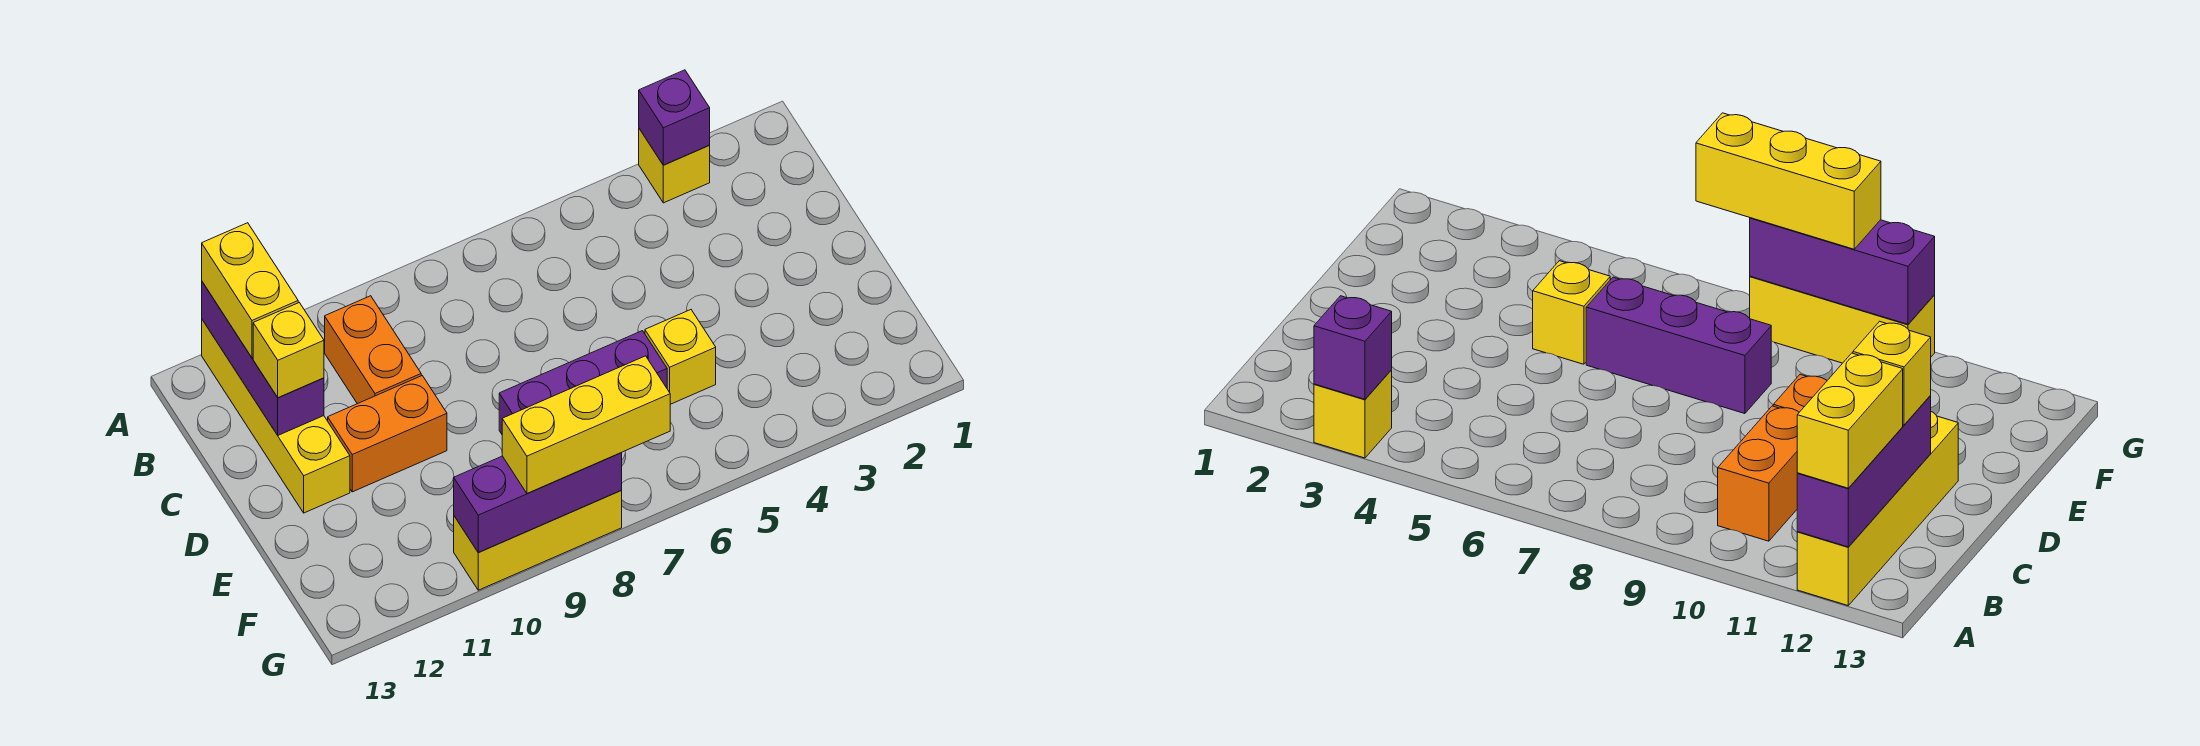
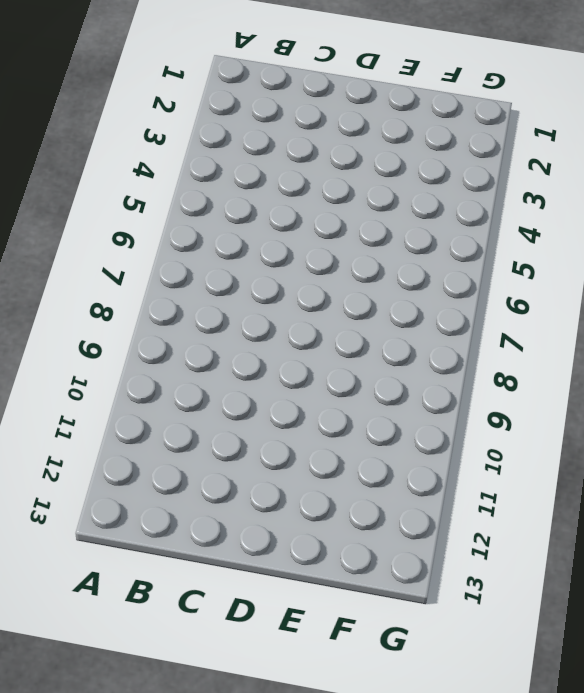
none -> yellow brick A3 level 1
none -> yellow brick A12:D12 level 1
none -> orange brick B10:C10 level 1

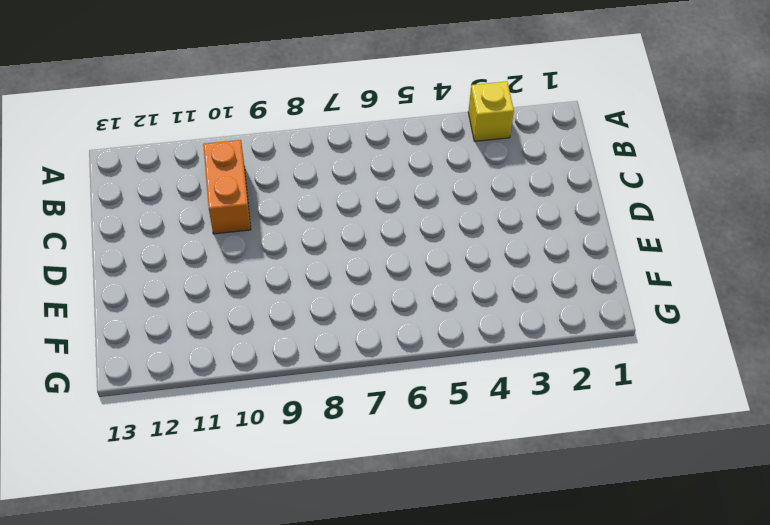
none -> yellow brick A12:D12 level 1
none -> orange brick D10:D11 level 1
none -> yellow brick E5 level 1

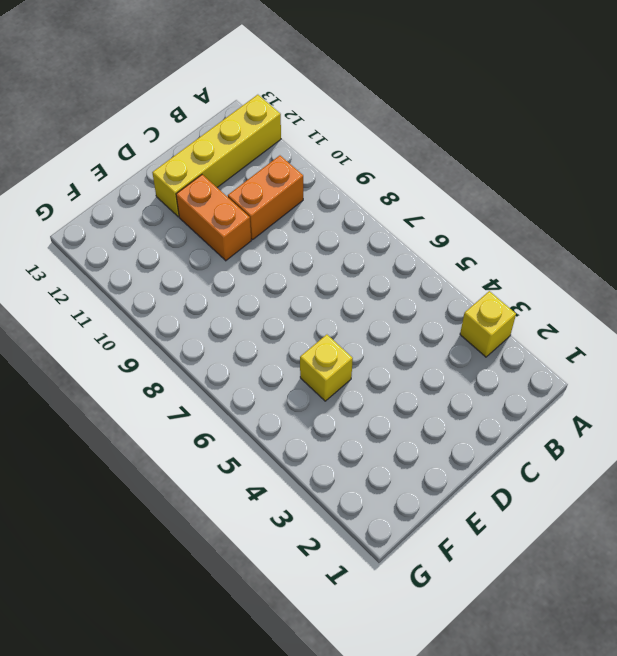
none -> purple brick E6:E8 level 1
none -> yellow brick G8:G10 level 1
none -> purple brick A3 level 2

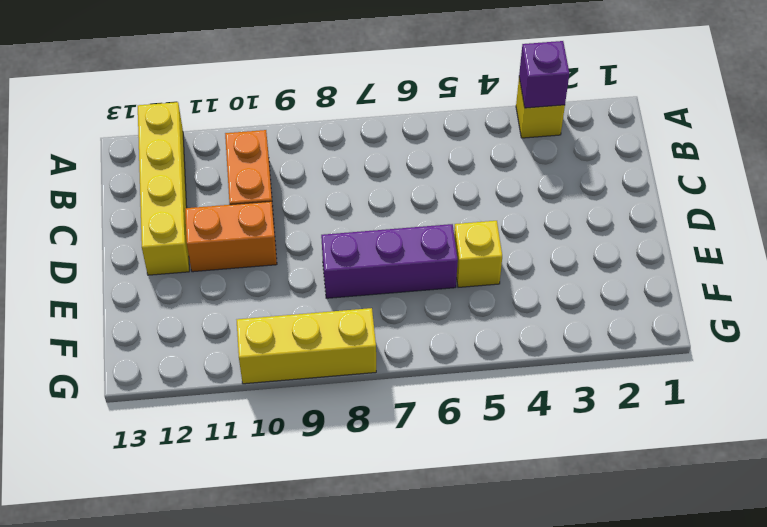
none -> purple brick A12:C12 level 2
none -> purple brick G8:G10 level 2
none -> yellow brick A12:B12 level 3

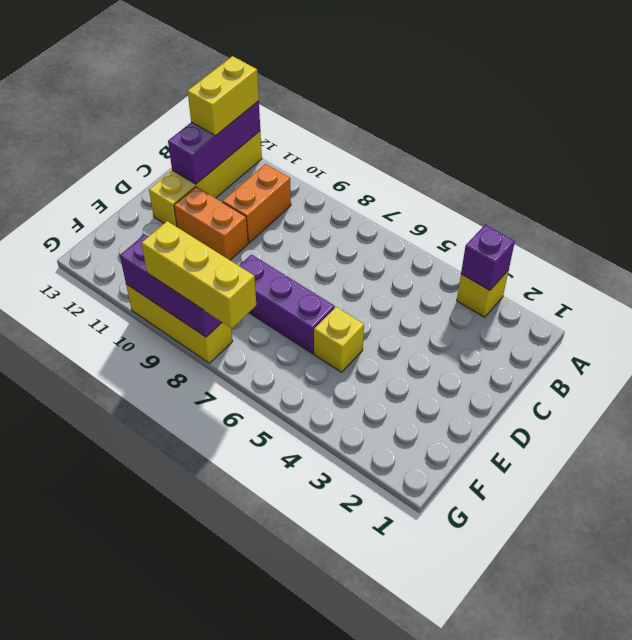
none -> yellow brick C12 level 3

